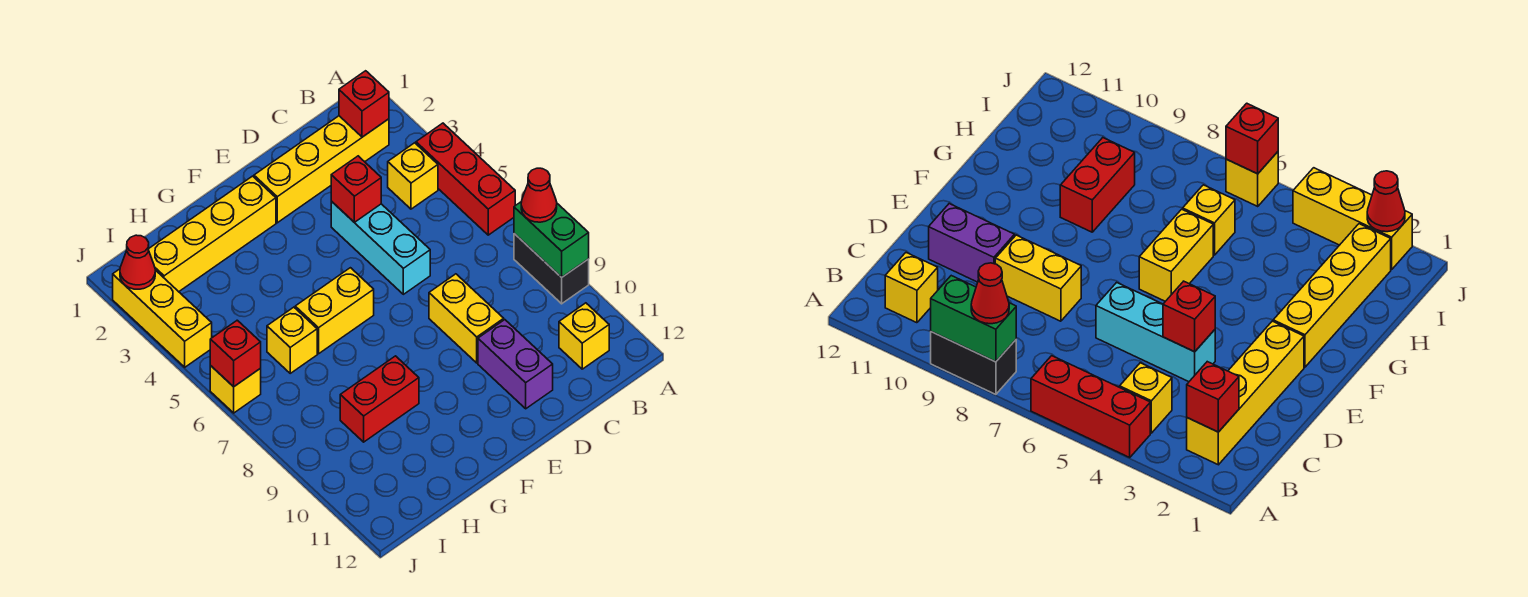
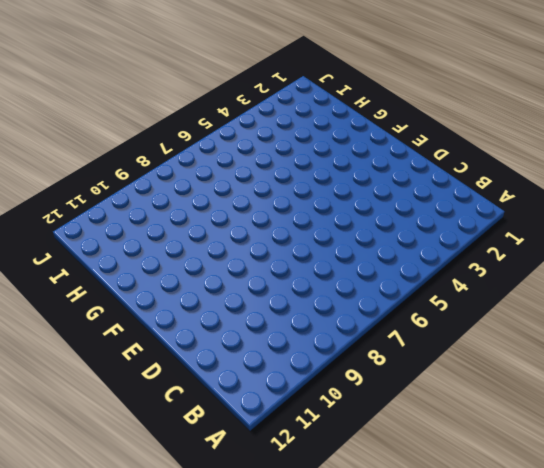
none -> red brick A4:A6 level 1
none -> black brick A8:A9 level 1
none -> yellow brick B2:E2 level 1

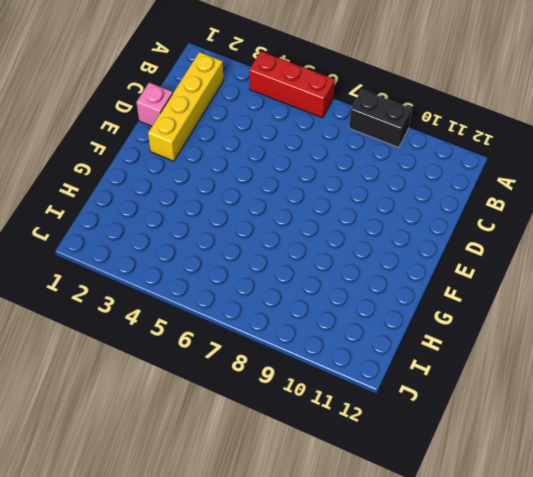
pink brick D1 level 1 -> none
none -> yellow brick B4 level 1
none -> yellow brick B11 level 1
none -> cyan brick D4:D6 level 1

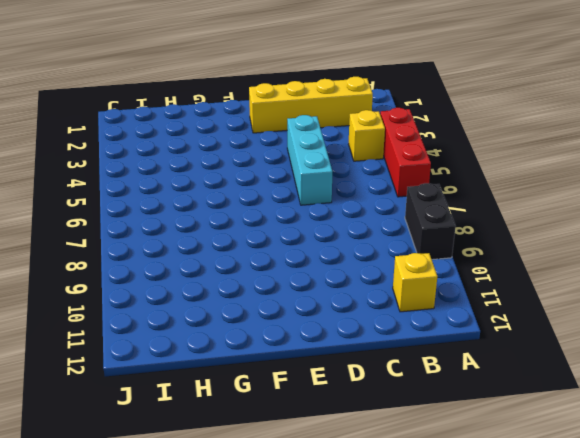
none -> yellow brick D8:D9 level 1
none -> purple brick D10:D11 level 1
none -> yellow brick F2:I2 level 1

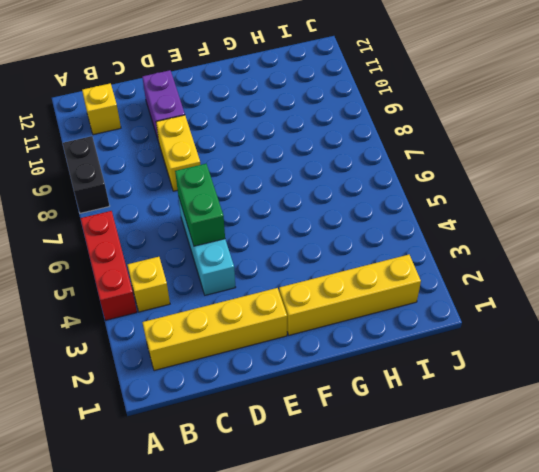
green brick D5:D6 level 2 -> green brick A8:A9 level 2
none -> yellow brick F6:G6 level 1
none -> red brick G9:H9 level 1
none -> yellow brick H6 level 1

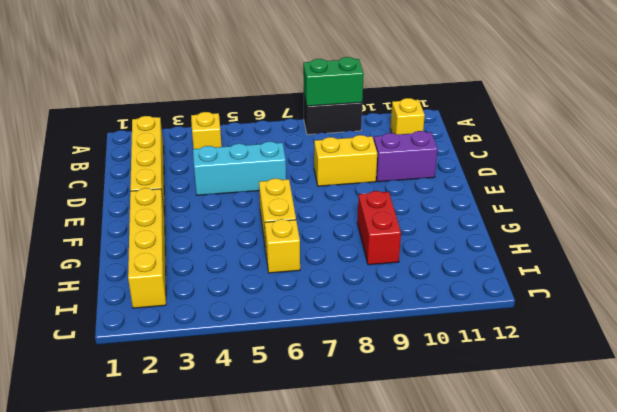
none -> red brick A4:A6 level 1
none -> yellow brick J2:J4 level 1
none -> yellow brick J6 level 1

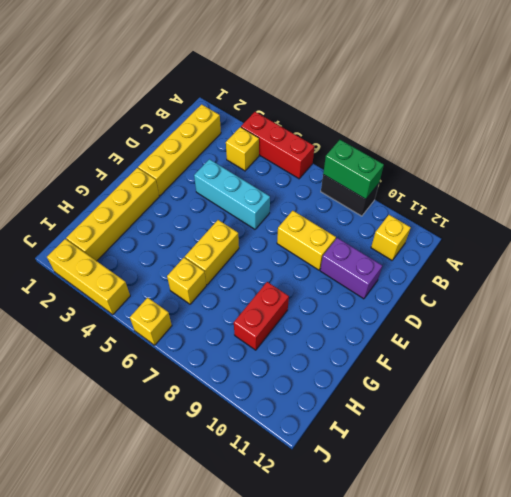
none -> red brick B2 level 2
none -> red brick D4 level 2
none -> red cone J2 level 2

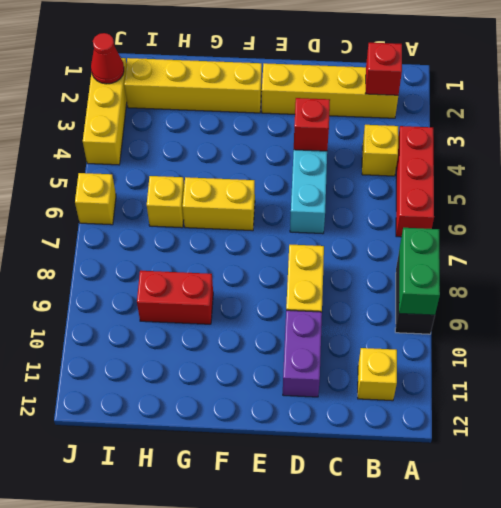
none -> red brick J6 level 2
none -> red cone A8 level 3

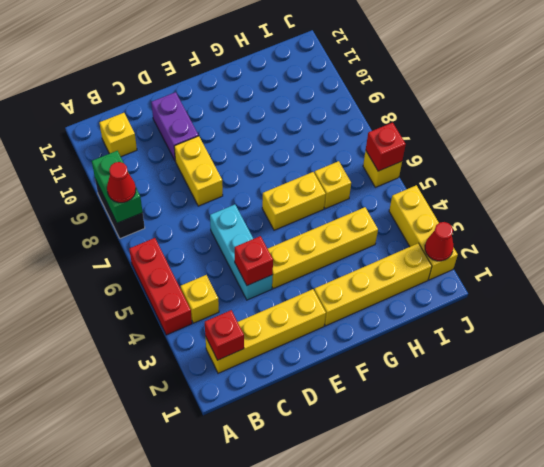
yellow brick E4:H4 level 1 -> none
none -> red brick G9:H9 level 1

